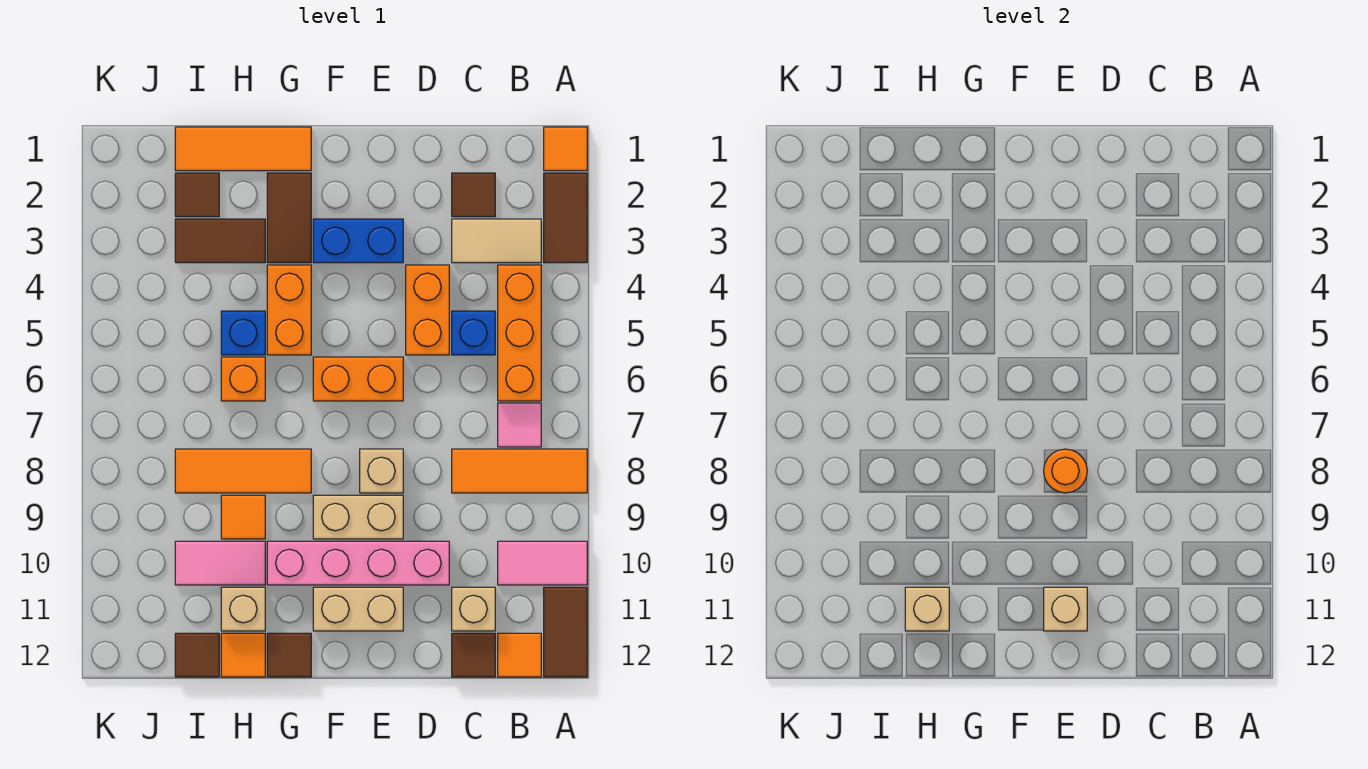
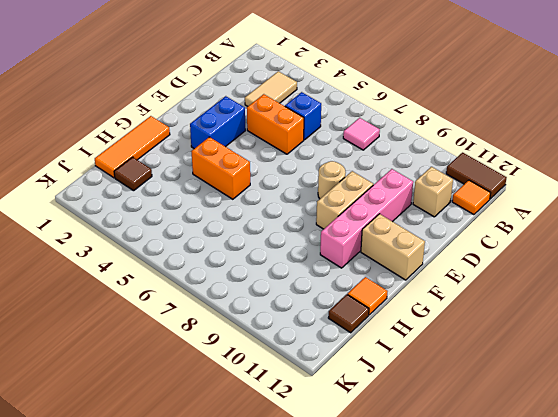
tan round brick E8 level 1 -> tan brick E8 level 1
tan brick F11:F12 level 1 -> tan brick E11:F11 level 1
none -> orange tile A1 level 1
none -> brown tile A2:A3 level 1
none -> orange tile A8:C8 level 1
none -> pink tile A10:B10 level 1

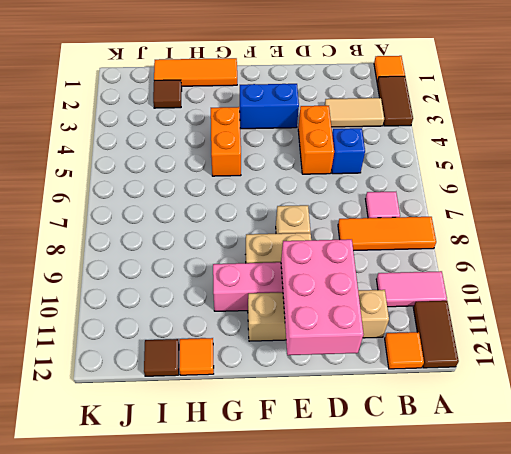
pink brick D10:E12 level 2 -> tan brick E11 level 2
none -> orange brick B4:B6 level 1
none -> brown tile C2 level 1
none -> brown tile C12 level 1
none -> orange brick E6:F6 level 1

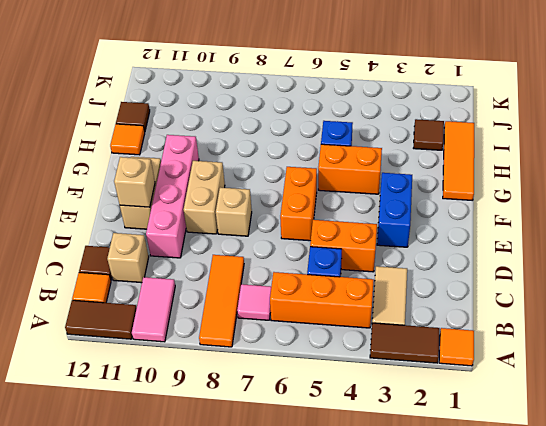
none -> brown tile C2 level 1
none -> brown tile G2:G3 level 1
none -> orange tile G8:I8 level 1
none -> brown tile G12 level 1

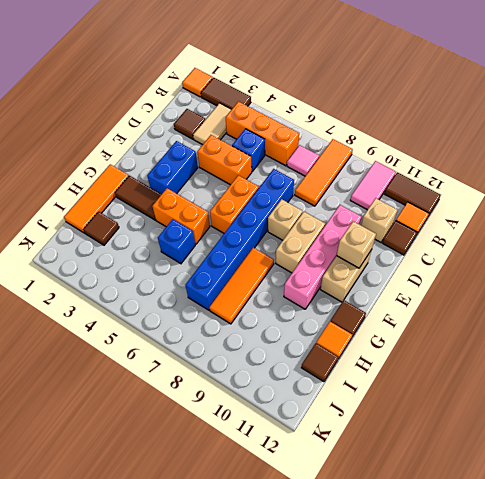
blue brick D7:I7 level 1 -> none
none -> brown tile H3:I3 level 1
none -> orange brick H6 level 1
none -> orange tile H9 level 1
none -> pink tile H10:I10 level 1

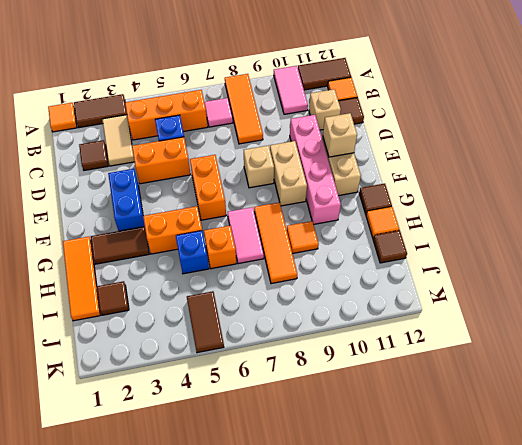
pink tile G7:H7 level 1 -> pink tile H10:I10 level 1
brown tile J5:K5 level 1 -> brown tile H3:I3 level 1
none -> tan brick H11 level 1
none -> orange round brick E8 level 2
none -> tan brick H11 level 2

